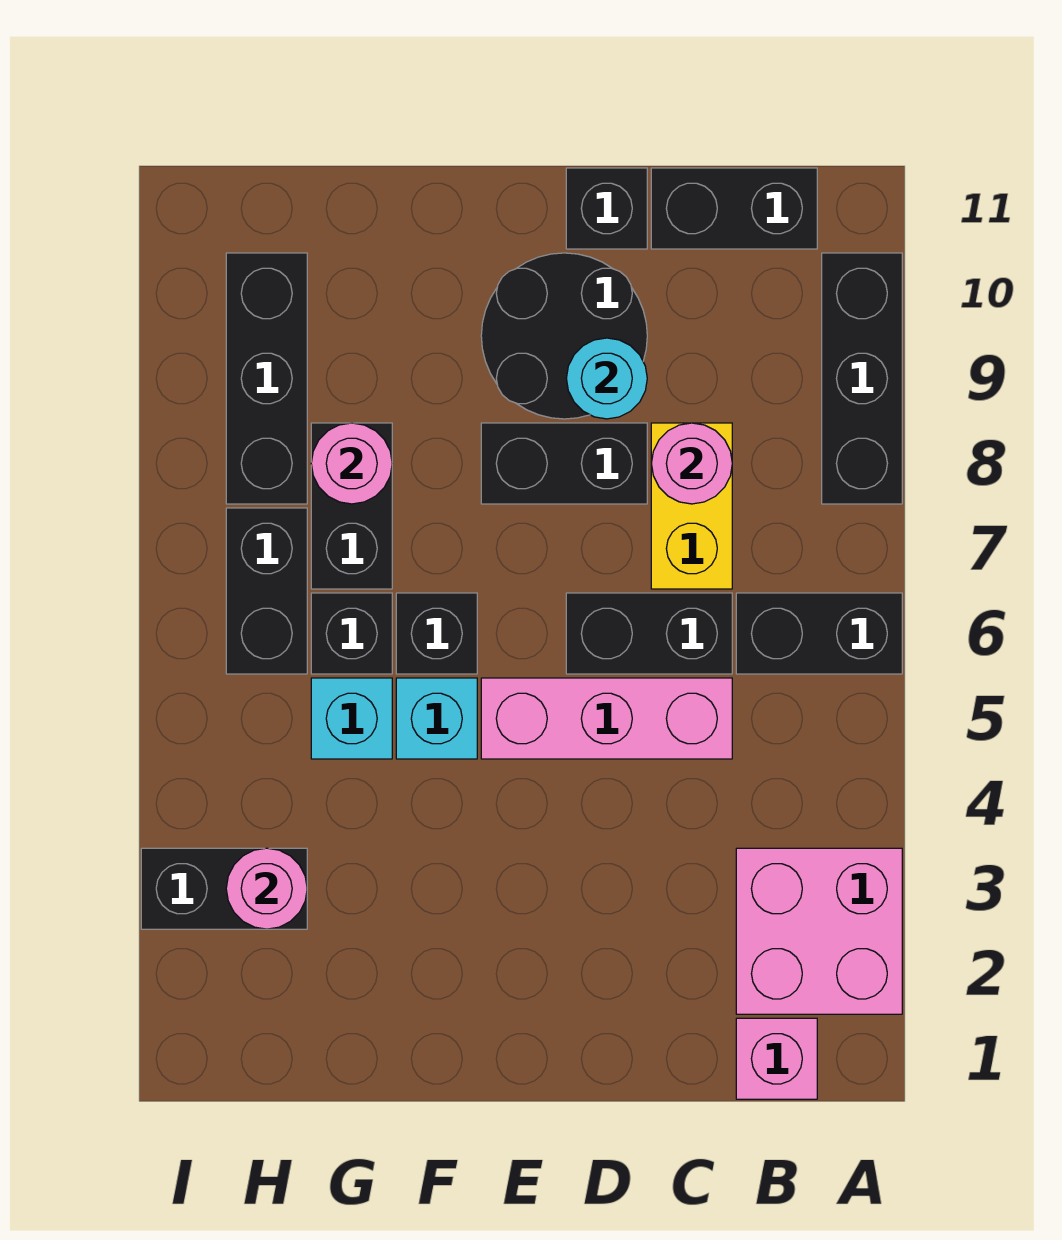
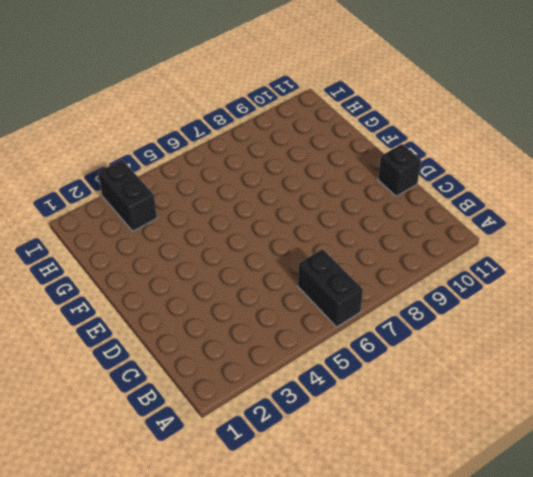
none -> pink brick A2:B3 level 1
none -> black brick A8:A10 level 1
none -> pink brick B1 level 1

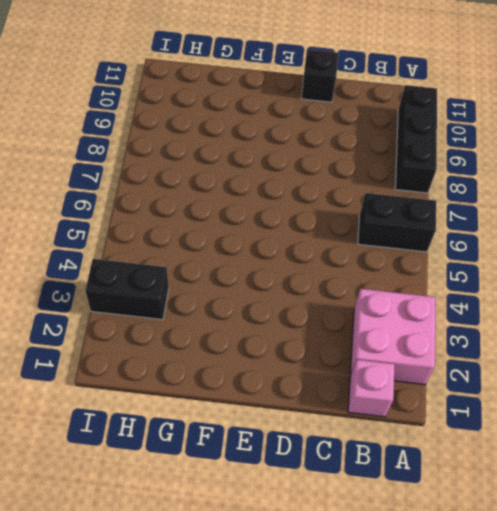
none -> black brick B11:C11 level 1
none -> pink brick C5:E5 level 1
none -> black brick C6:D6 level 1

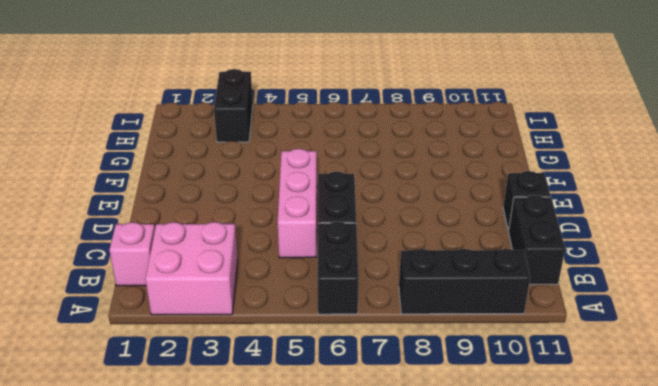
none -> yellow brick C7:C8 level 1
none -> black brick D8:E8 level 1
none -> black round brick D9:E10 level 1

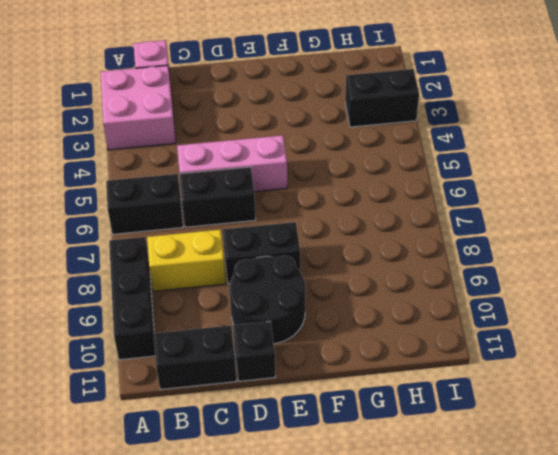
yellow brick B8:C8 level 1 -> yellow brick C7:C8 level 1
none -> cyan brick F5 level 1
none -> black brick F6 level 1
none -> cyan brick G5 level 1

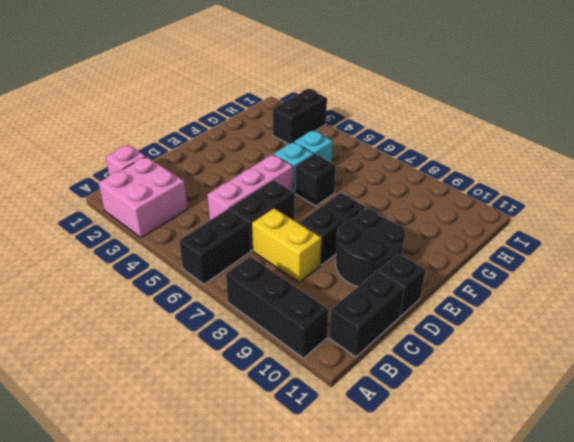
none -> black brick G6 level 1
none -> black brick G7:G8 level 1
none -> black brick H6:H7 level 1

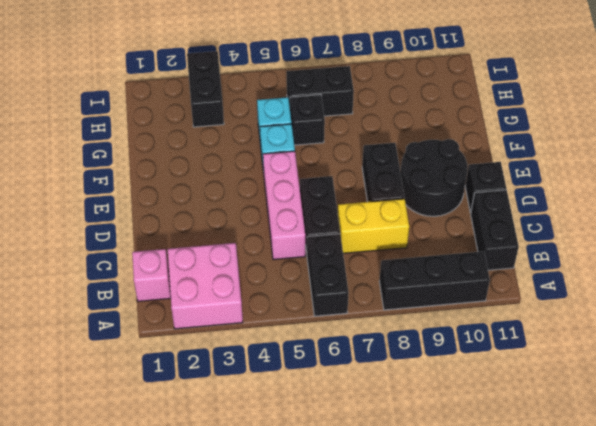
none -> black brick F6 level 1
none -> black brick G7:G8 level 1
none -> black brick H8:H10 level 1

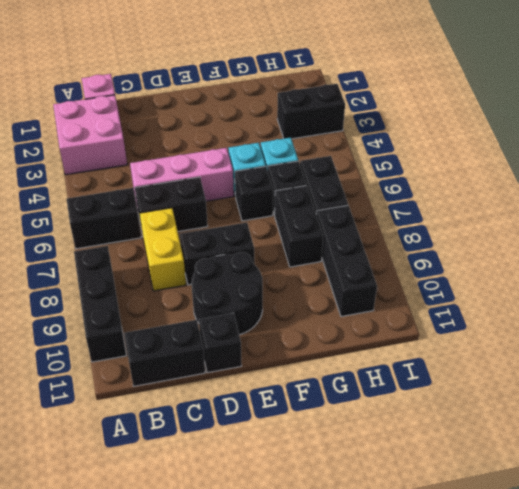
none -> pink round brick C8 level 2
none -> cyan round brick D9 level 2
none -> pink round brick G8 level 2

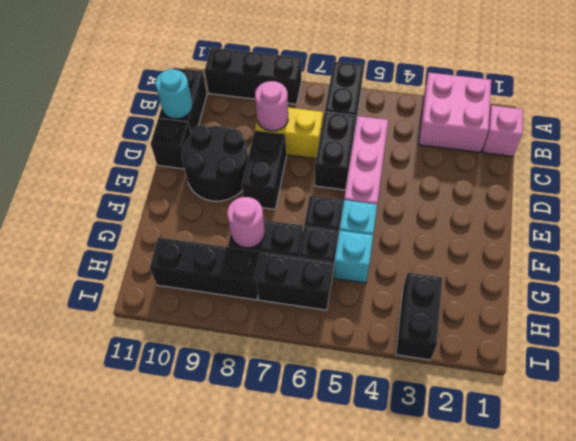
cyan round brick C11 level 2 -> cyan round brick D9 level 2
none -> pink round brick H3 level 2

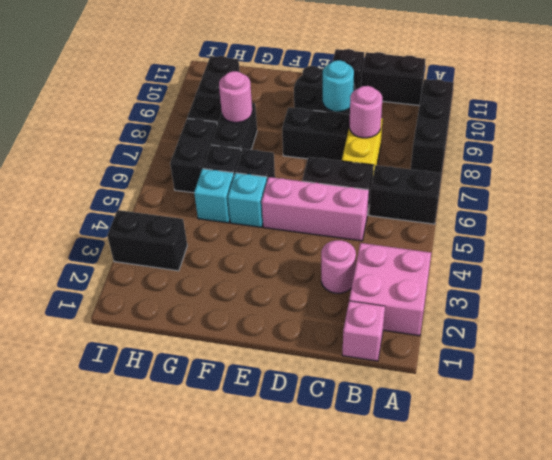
pink round brick C3 level 1 -> pink round brick H3 level 2

